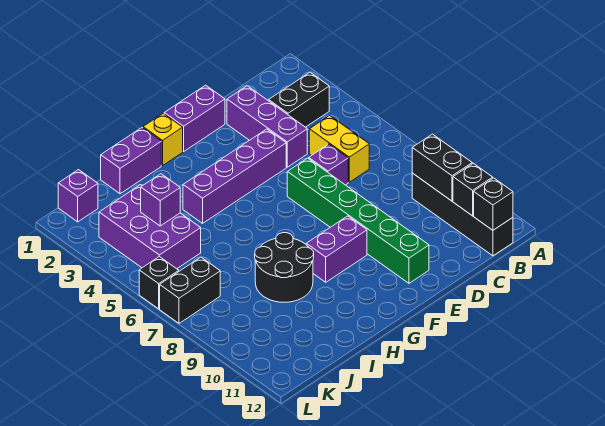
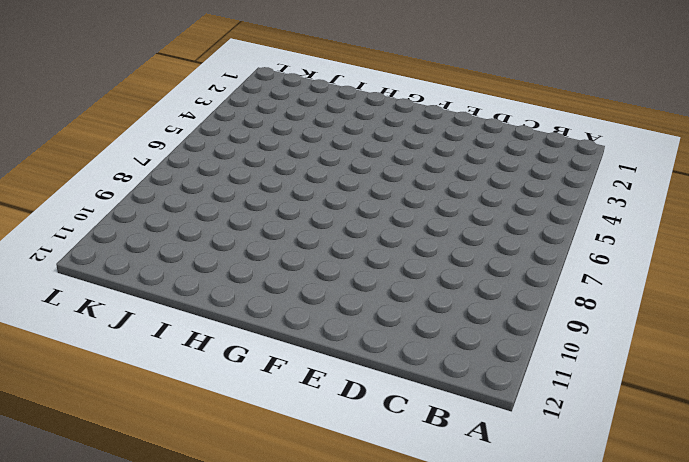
none -> black brick B3:C3 level 1
none -> black brick B9:B12 level 1
none -> yellow brick C5:C6 level 1

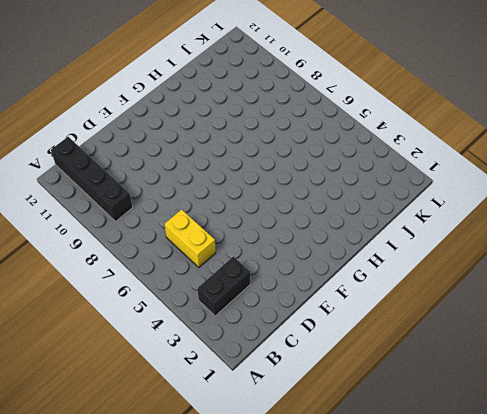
none -> purple brick D2:D4 level 1
none -> purple brick D6 level 1
none -> purple brick E1:F1 level 1

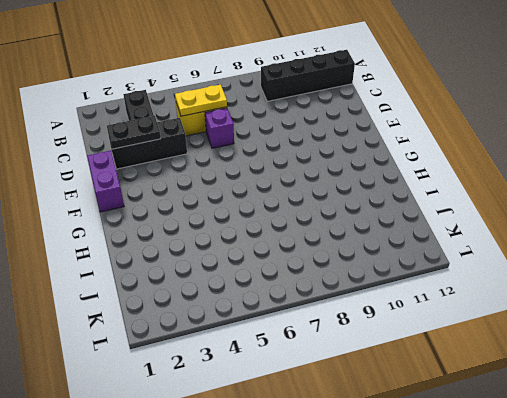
yellow plate C5:C6 level 2 -> none
black brick D2:D4 level 1 -> purple brick D2:D4 level 1
black plate D2:D3 level 2 -> none
none -> purple brick E4:H4 level 1
none -> green brick E6:E11 level 1
none -> purple brick F9:G9 level 1

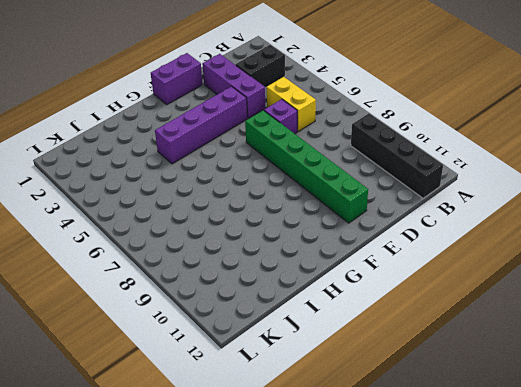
none -> purple brick F9:G9 level 1
none -> yellow brick G1 level 1
none -> purple brick H1:I1 level 1

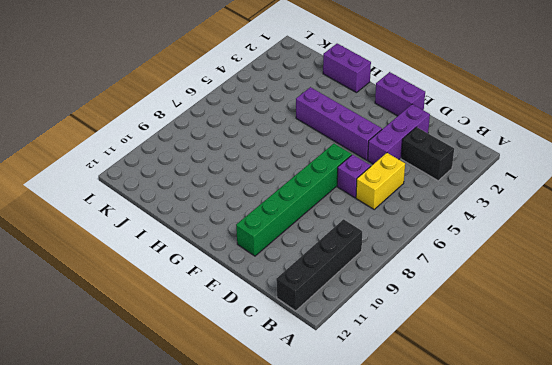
none -> purple brick F9:G9 level 1
none -> yellow brick G1 level 1
none -> black round brick H8:I9 level 1

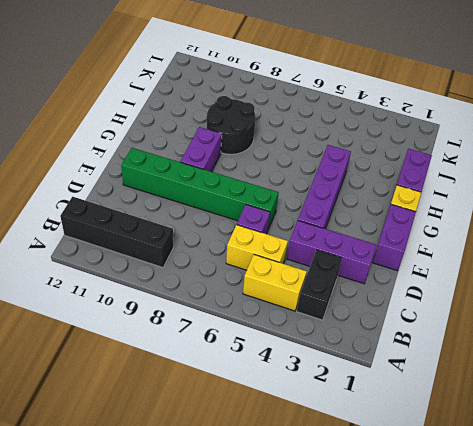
yellow brick B4:B5 level 1 -> none
none -> purple brick J3:K5 level 1
none -> purple brick K1 level 1
none -> black brick K7:L7 level 1

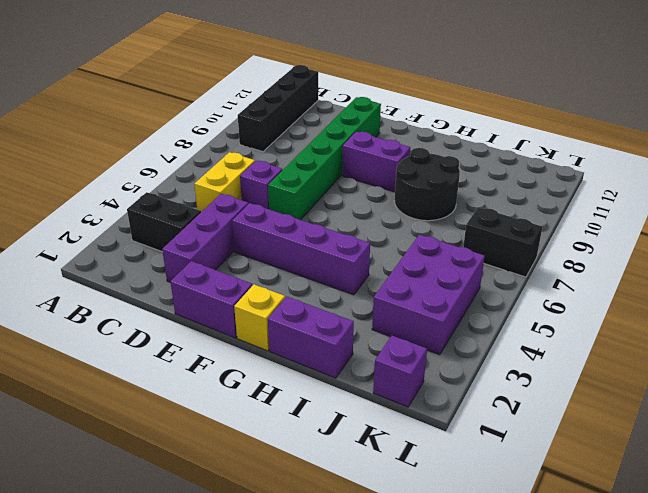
none -> black brick L6 level 1
none -> black brick B9:B10 level 2
none -> black brick B11 level 2

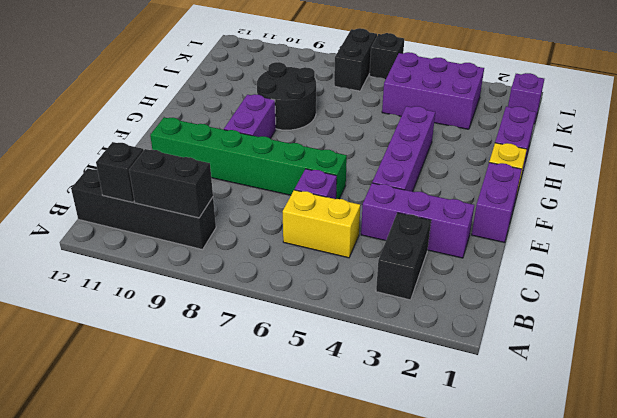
none -> black brick B12 level 2
none -> purple brick J4 level 2

